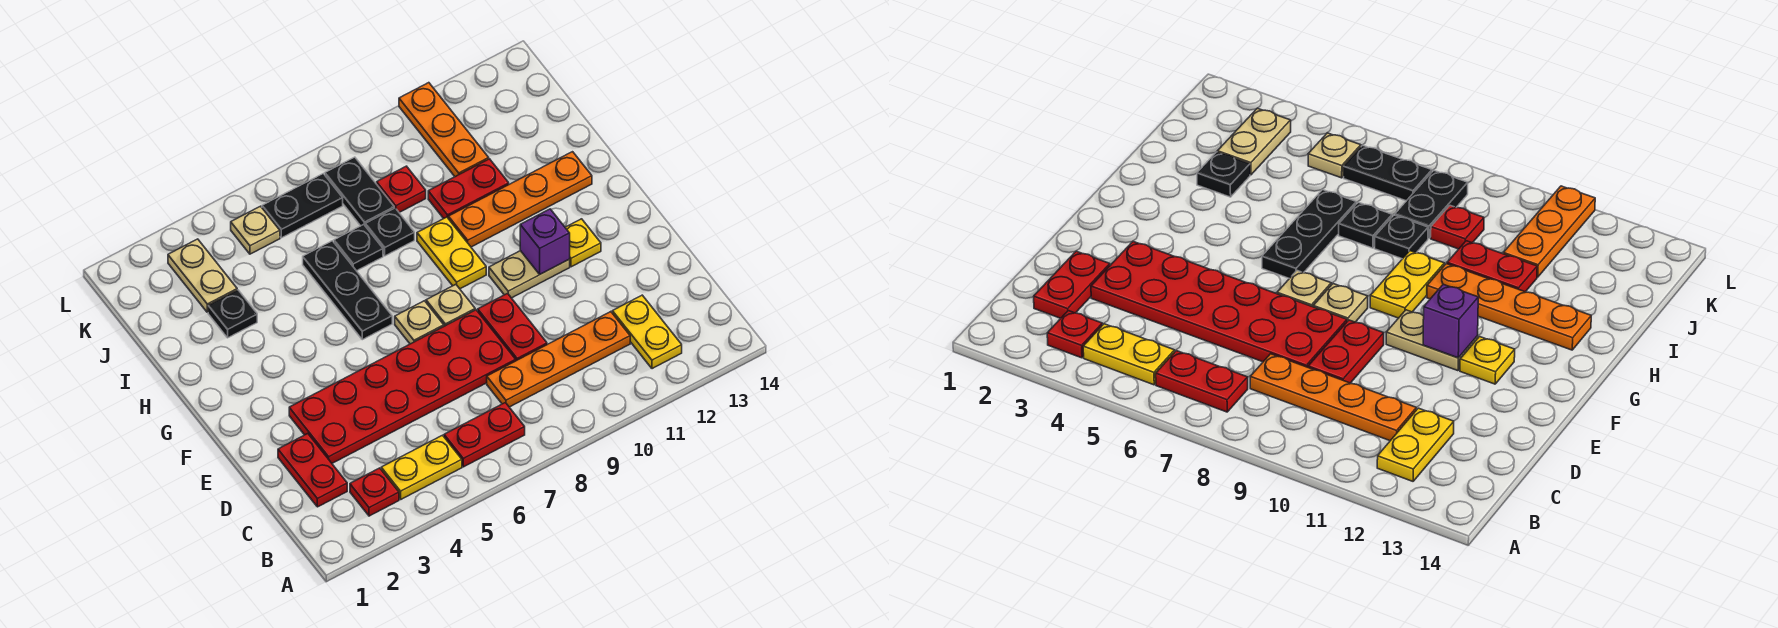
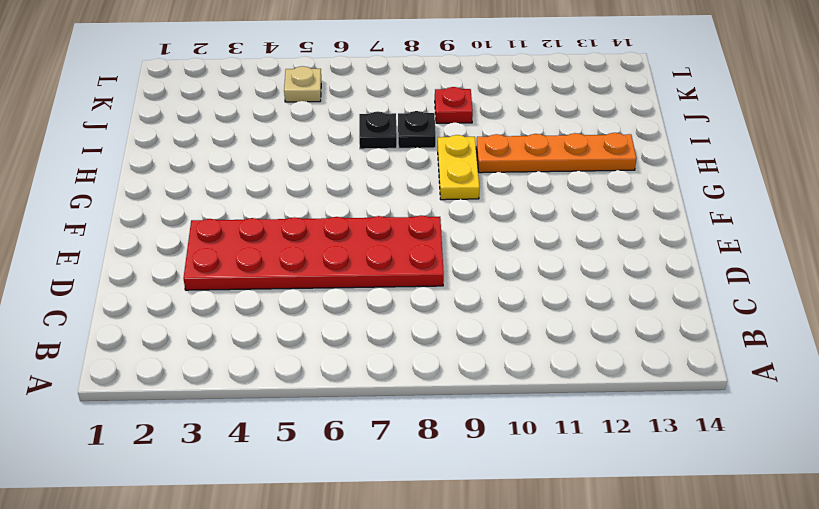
none -> red plate B3 level 1
none -> yellow plate B4:B5 level 1
none -> red plate B6:B7 level 1

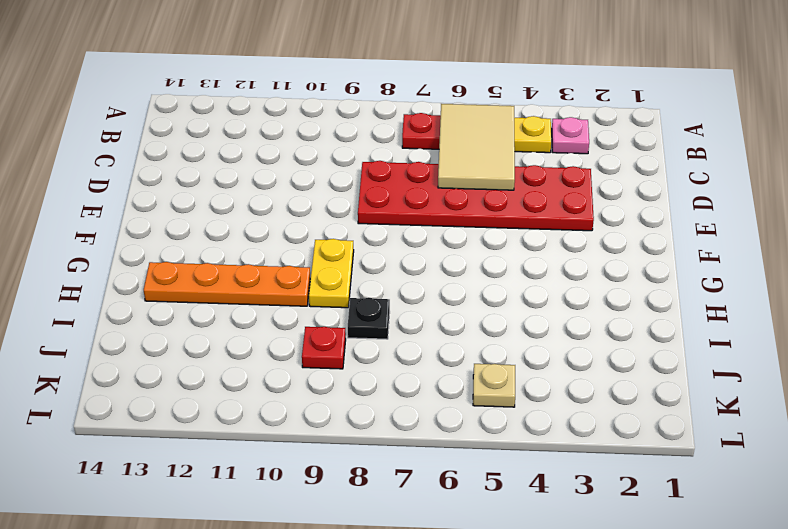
pink plate B3 level 1 -> red plate B3 level 1
tan tile B5:D6 level 2 -> none
none -> yellow plate B12:C12 level 1
none -> red plate C2:D2 level 1
none -> orange plate C8:C11 level 1

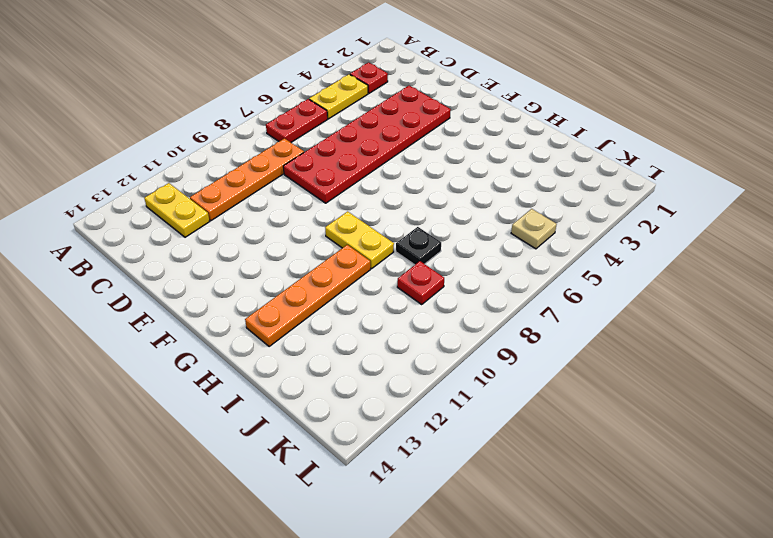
none -> red plate C2:D2 level 1
none -> red plate D9:E9 level 1
none -> tan plate F7 level 1

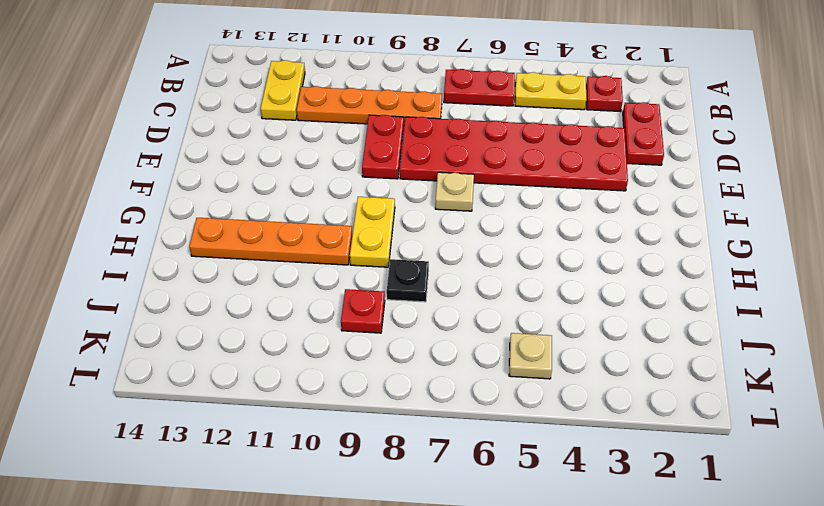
none -> tan plate F8 level 1
none -> tan plate F10:F11 level 1
none -> yellow plate F12 level 1

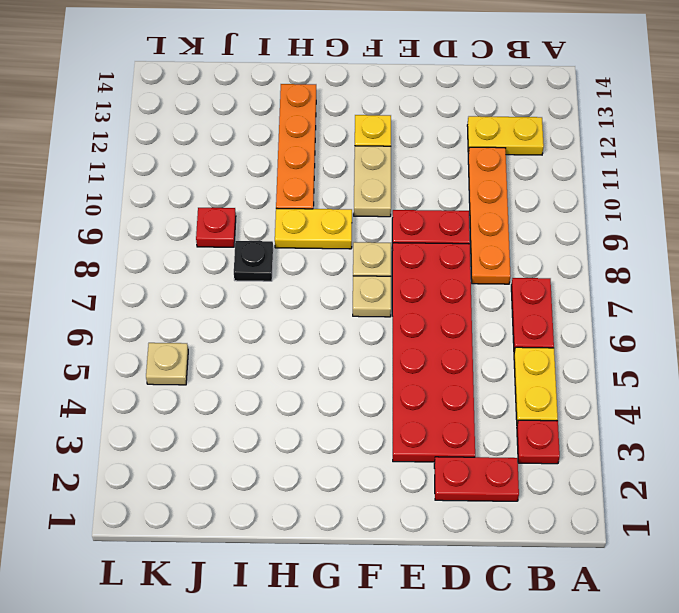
none -> black plate G6:I6 level 1
none -> black plate I3 level 1
none -> black plate I7 level 1

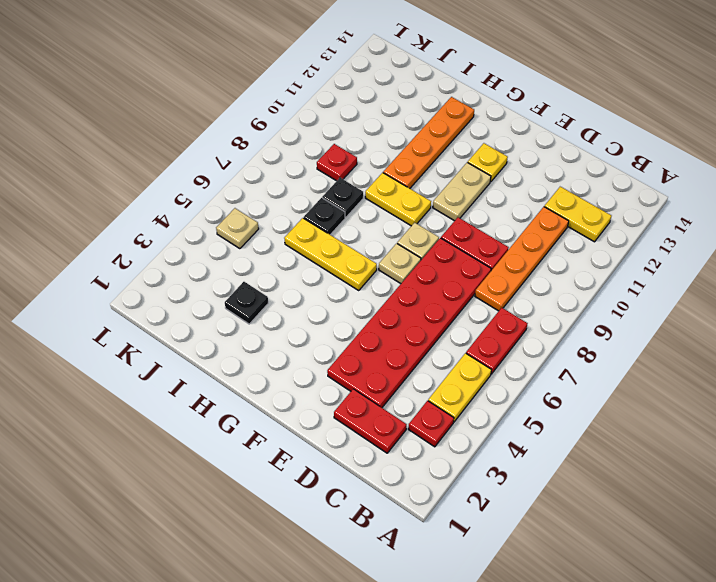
yellow plate G6:I6 level 1 -> black plate G6:I6 level 1
none -> red plate I10:I11 level 1
none -> tan plate J3:K3 level 1
none -> black plate J8:K8 level 1

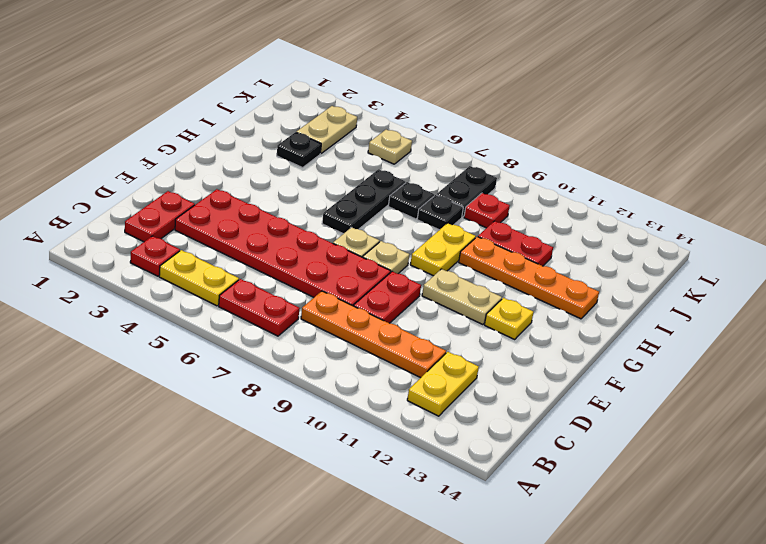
none -> orange plate J11:L11 level 1
none -> black plate K6:K7 level 1
none -> purple brick F11 level 2

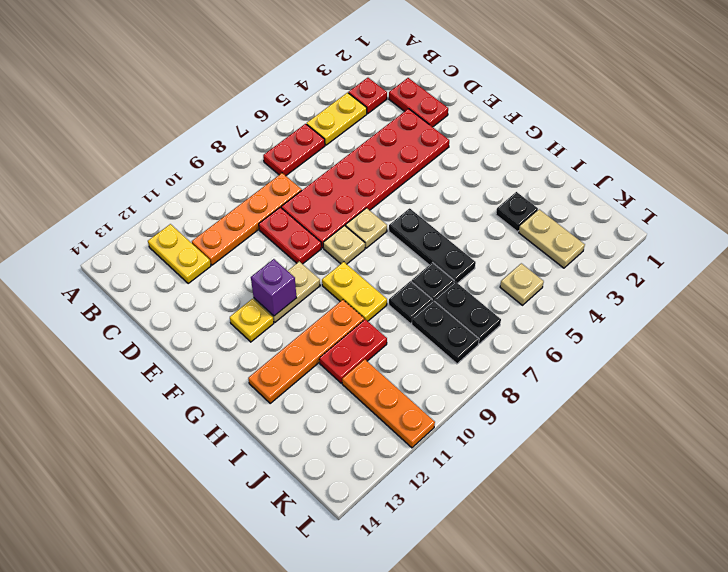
black plate J7:K7 level 1 -> black plate K6:K7 level 1
none -> red plate J9 level 1

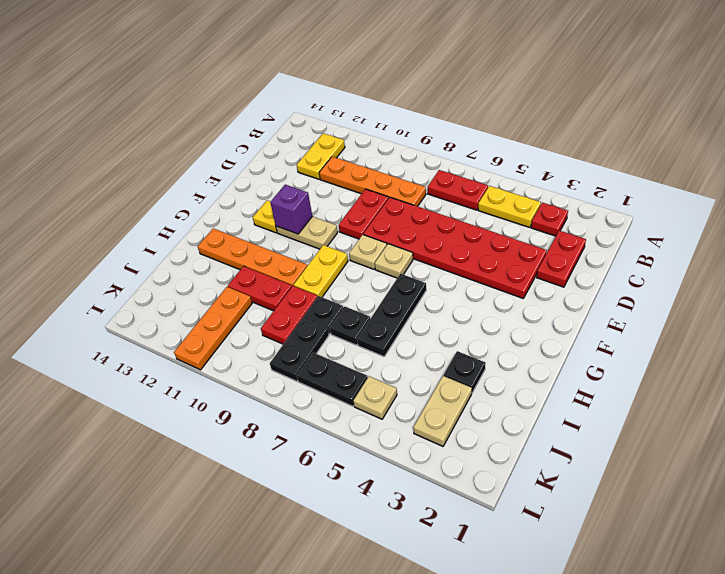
red plate I9:J9 level 1 -> red plate J9 level 1

